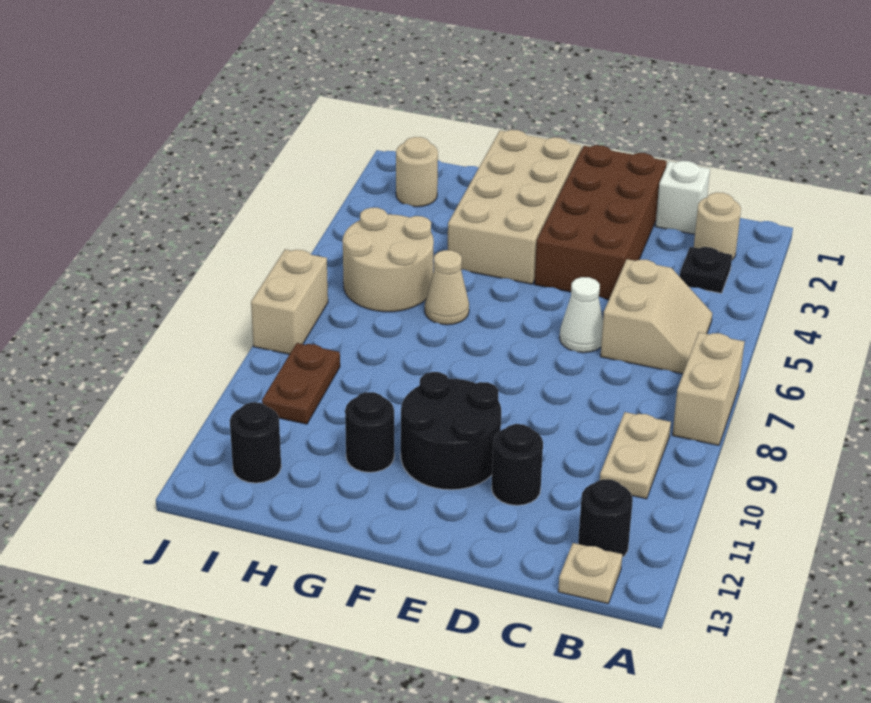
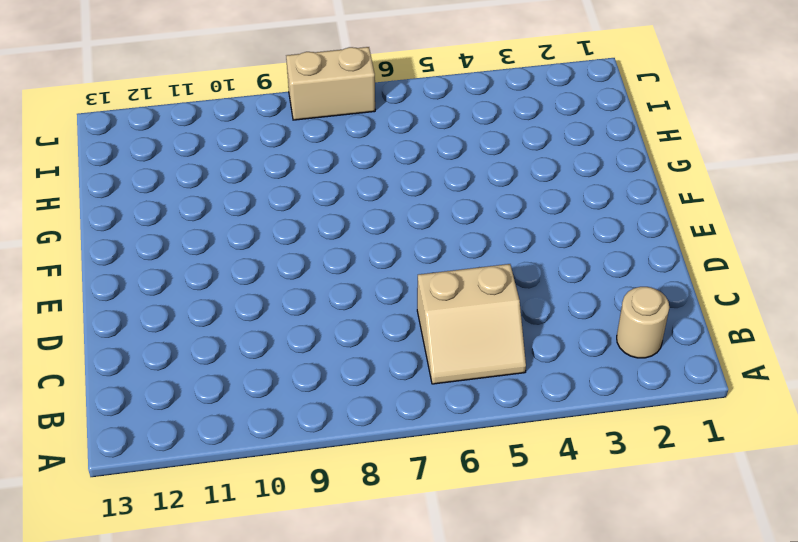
none -> tan brick A7:A8 level 1
none -> black plate B3 level 1
none -> tan plate B9:B10 level 1

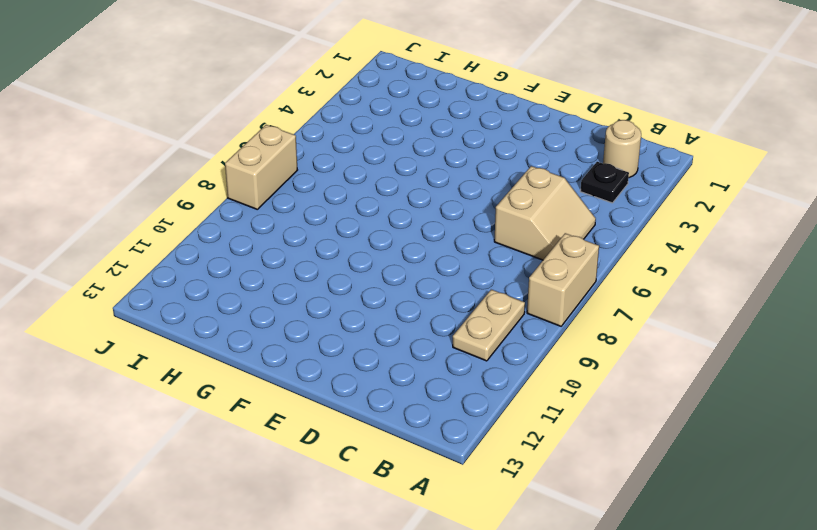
none -> black round brick B12 level 1
none -> tan plate B13 level 1
none -> white brick C1 level 1

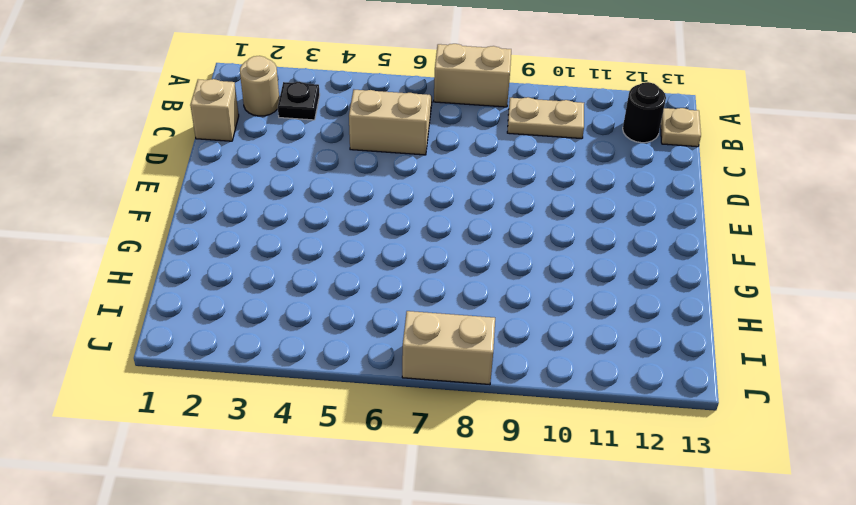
tan brick C1 level 1 -> white brick C1 level 1
none -> brown brick D1:E4 level 1
none -> white cone D6 level 1
none -> black round brick D11 level 1

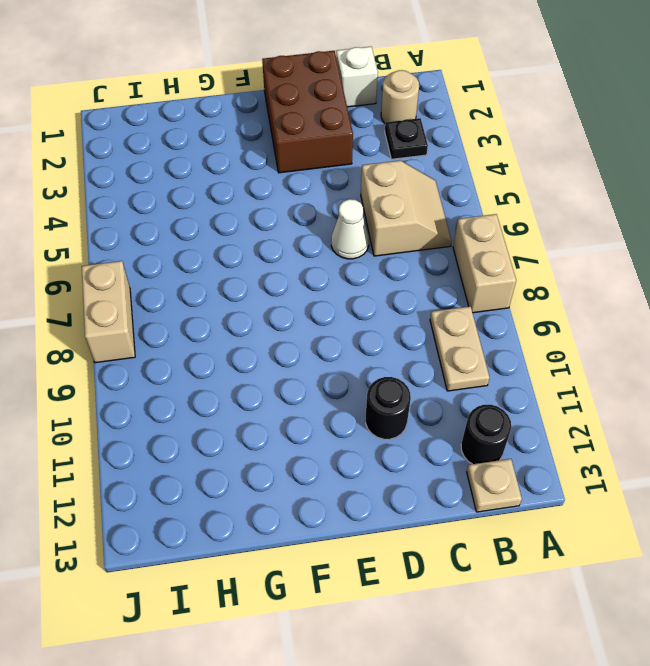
brown brick D1:E3 level 1 -> brown brick D1:E4 level 1
none -> black round brick E10:F11 level 1
none -> tan brick F1:G4 level 1
none -> tan cone G6 level 1

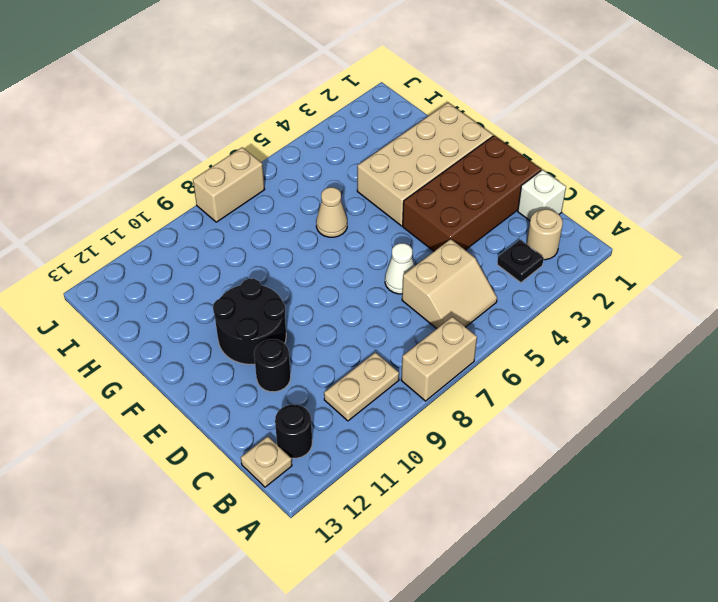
none -> black round brick G11 level 1
none -> tan round brick H5:I6 level 1
none -> tan round brick I2 level 1

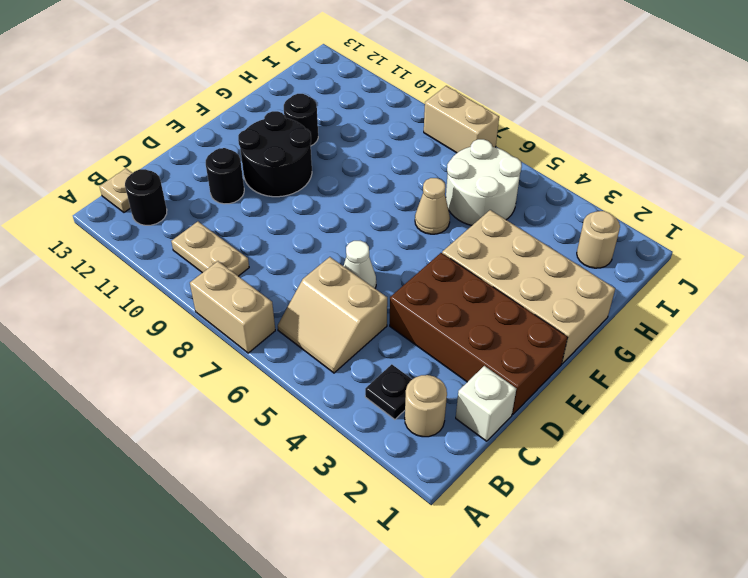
white round brick H5:I6 level 1 -> tan round brick H5:I6 level 1
none -> brown plate I9:I10 level 1
none -> black round brick I12 level 1

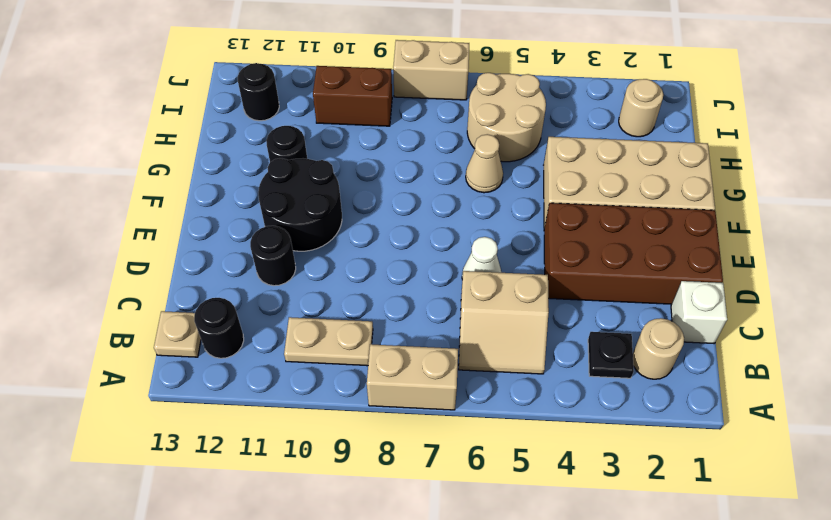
brown brick I9:I10 level 1 -> brown plate I9:I10 level 1

